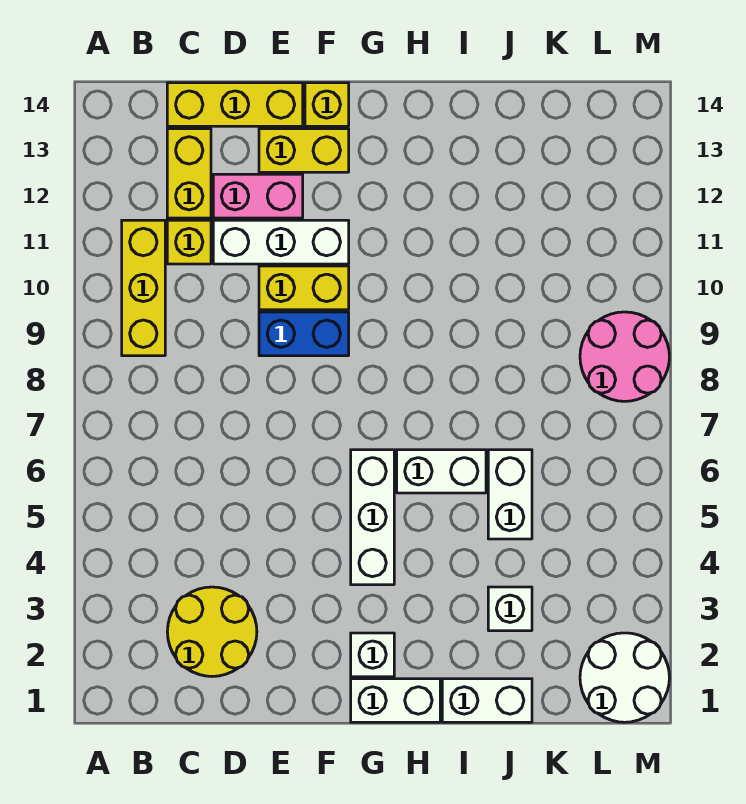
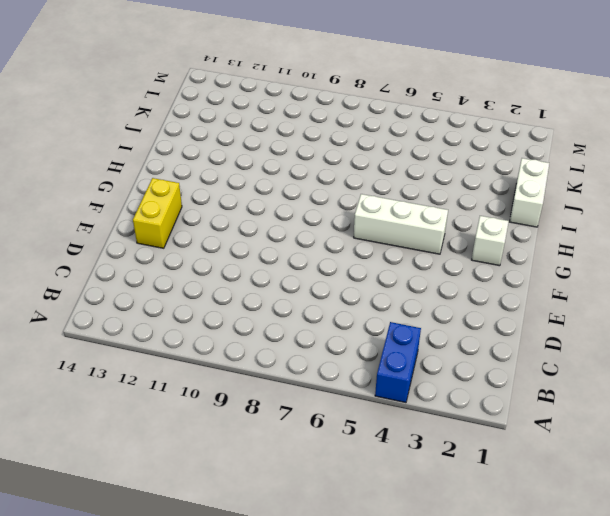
blue brick A4:B4 level 1 -> blue brick E9:F9 level 1
none -> yellow brick B9:B11 level 1
none -> yellow round brick C2:D3 level 1
none -> yellow brick C11 level 1

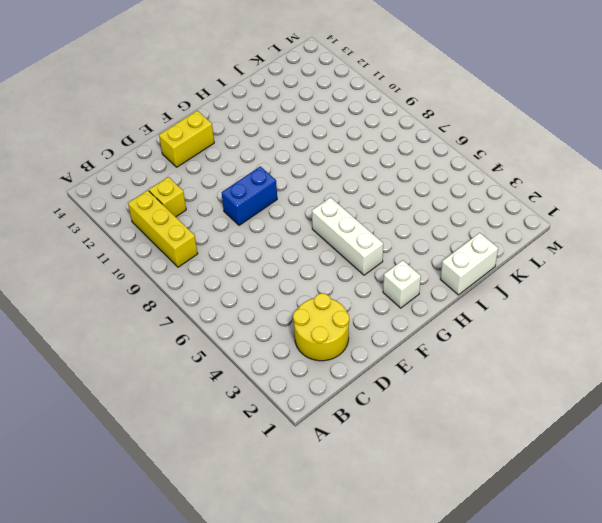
none -> yellow brick C12:C13 level 1
none -> yellow brick C14:E14 level 1
none -> white brick D11:F11 level 1

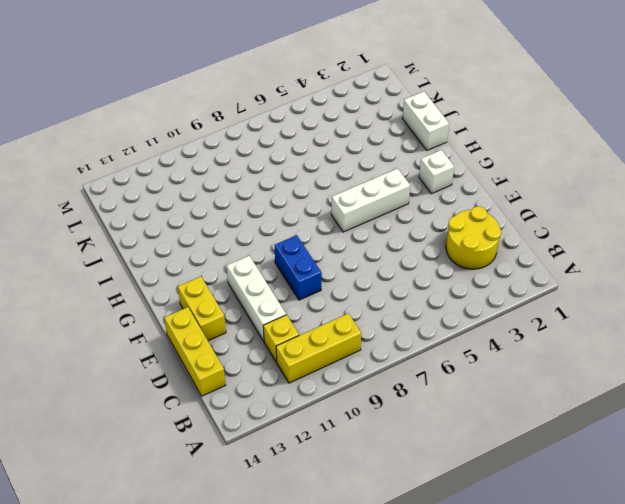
none -> yellow brick C12:C13 level 1
none -> pink brick D12:E12 level 1
none -> yellow brick E10:F10 level 1

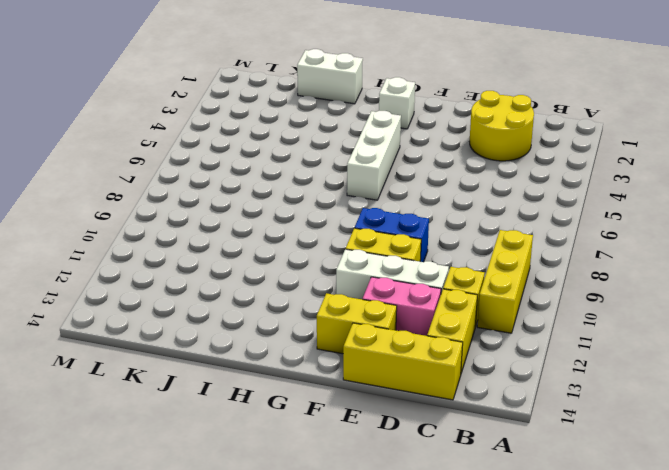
none -> yellow brick F14 level 1
none -> white brick G1:H1 level 1
none -> white brick H6:I6 level 1

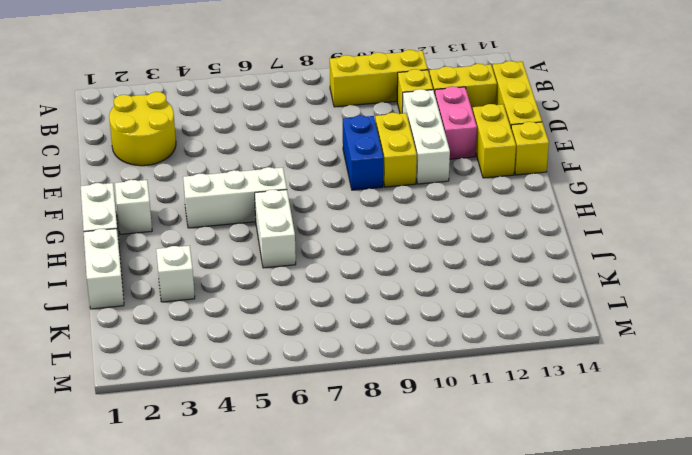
none -> white brick J5:J6 level 1
none -> white round brick L1:M2 level 1
none -> pink round brick L8:M9 level 1

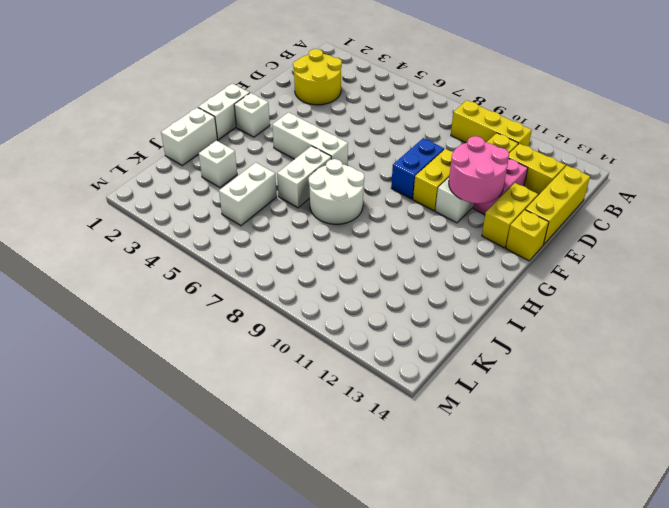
pink round brick E11:F12 level 2 -> pink round brick L8:M9 level 1
white round brick H7:I8 level 1 -> white round brick L1:M2 level 1
white brick J5:K5 level 1 -> white brick J5:J6 level 1

